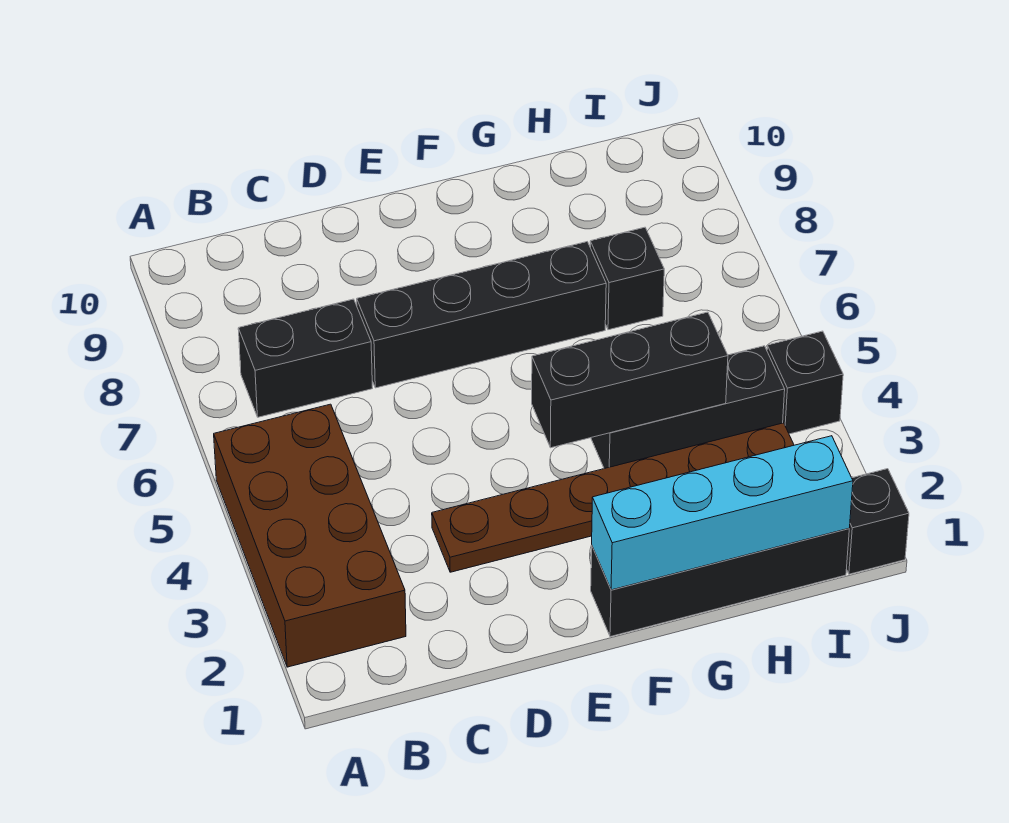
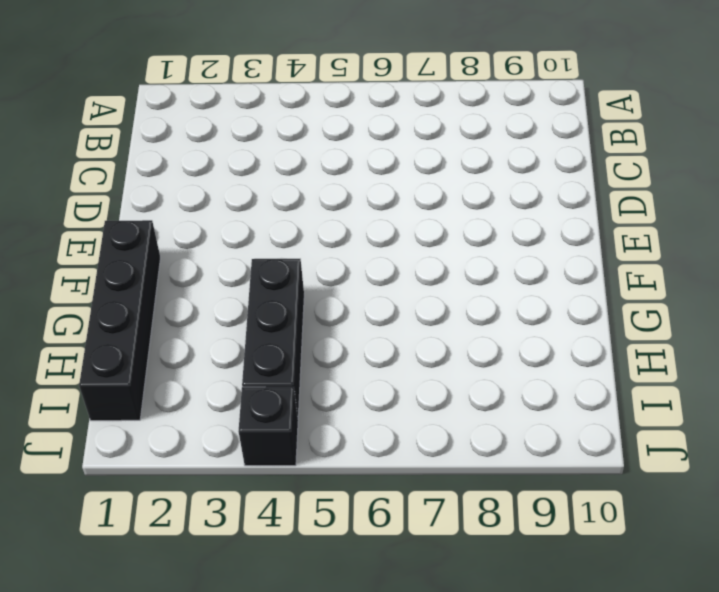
none -> brown brick A2:B5 level 1
none -> black brick B7:C7 level 1

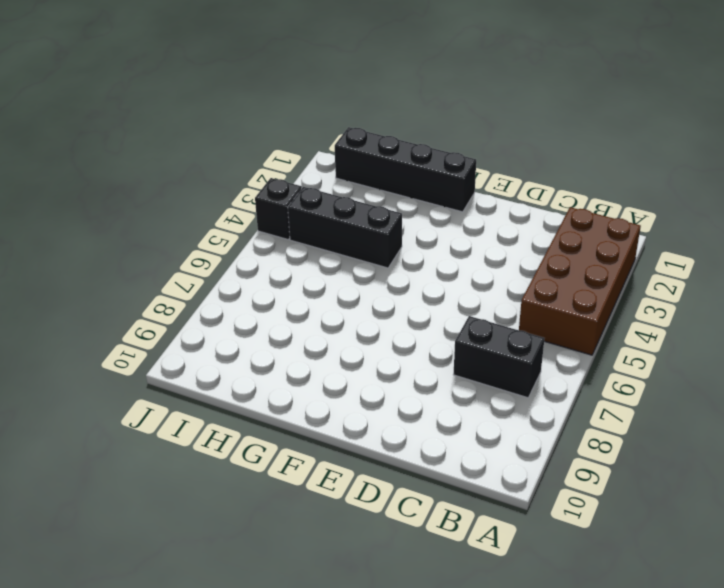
none -> brown plate D3:I3 level 1
none -> black brick D7:G7 level 1

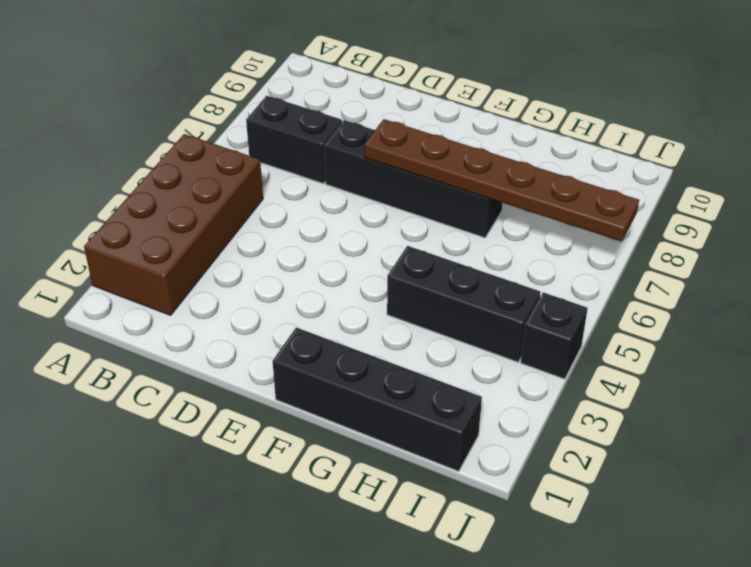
brown plate E7:J7 level 2 -> brown plate D3:I3 level 1
none -> black brick H7 level 1
none -> black brick J1 level 1

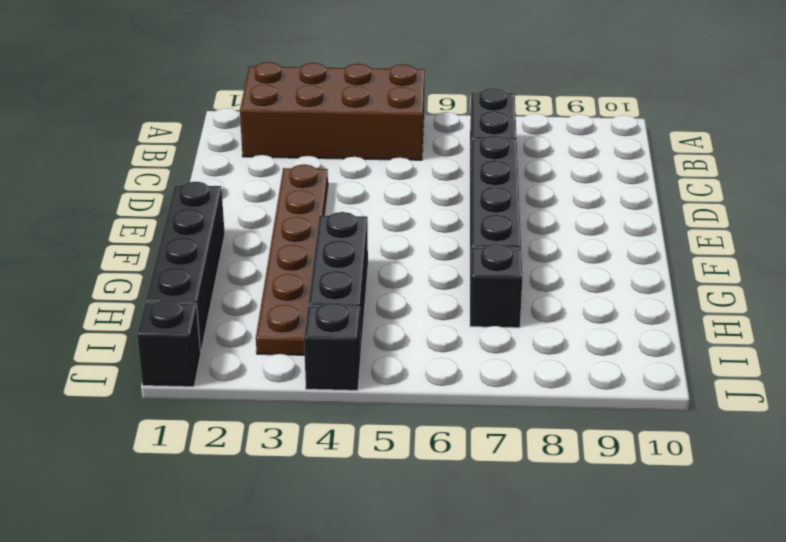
none -> cyan brick F1:I1 level 2
none -> black brick F4:H4 level 2

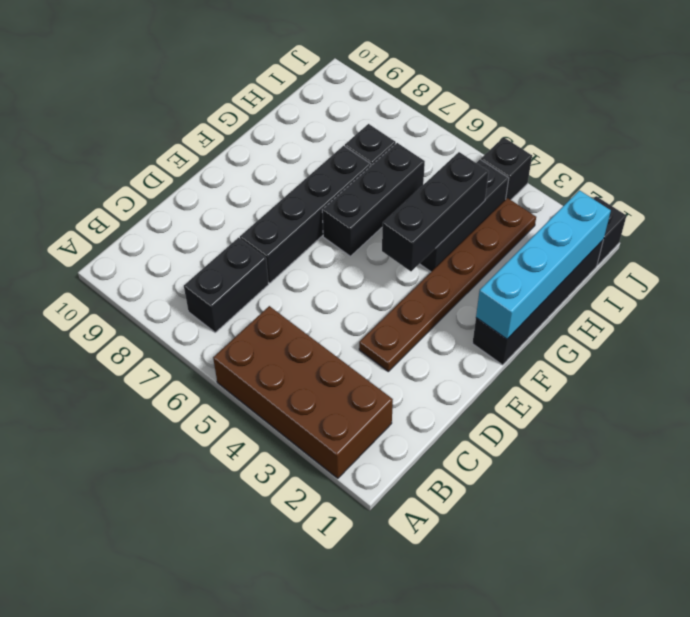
black brick F6:H6 level 1 -> none

